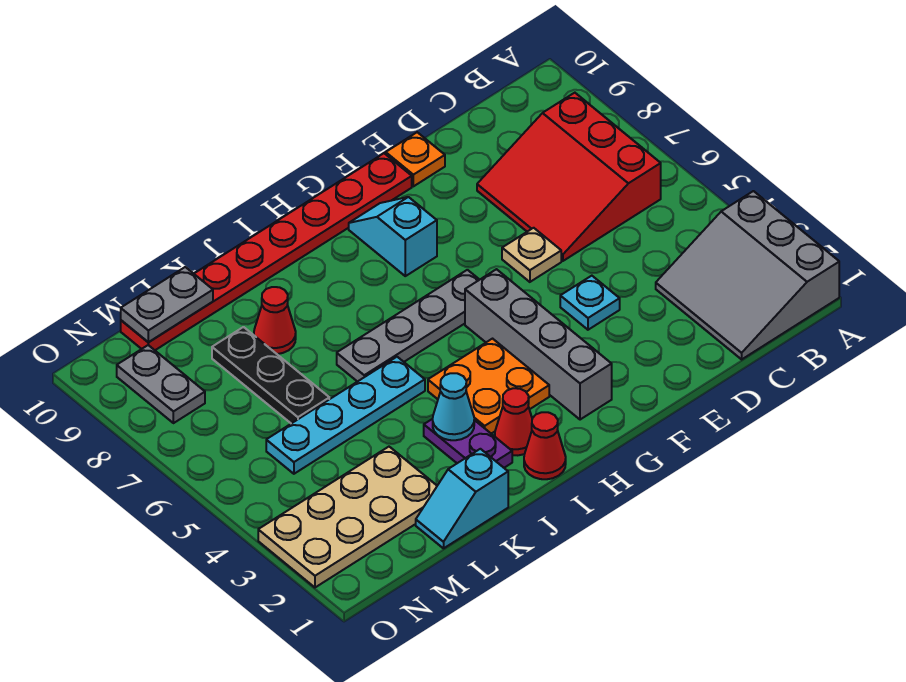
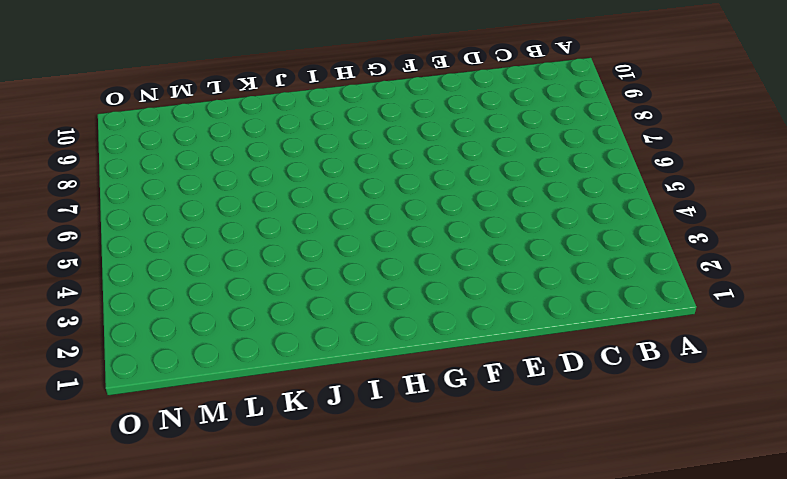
none -> grey slope A1:C3 level 1 top A
none -> red slope B6:D8 level 1 top B
none -> cyan plate E4 level 1

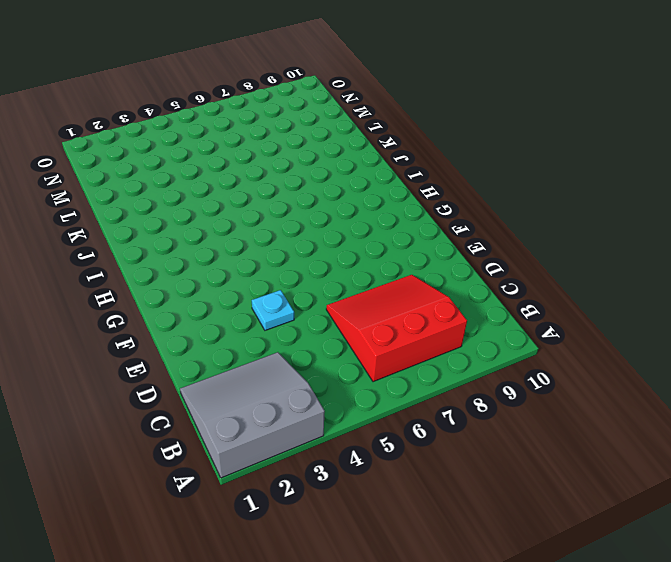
none -> tan plate E6 level 1
none -> orange plate E10 level 1
none -> red plate F10:M10 level 1

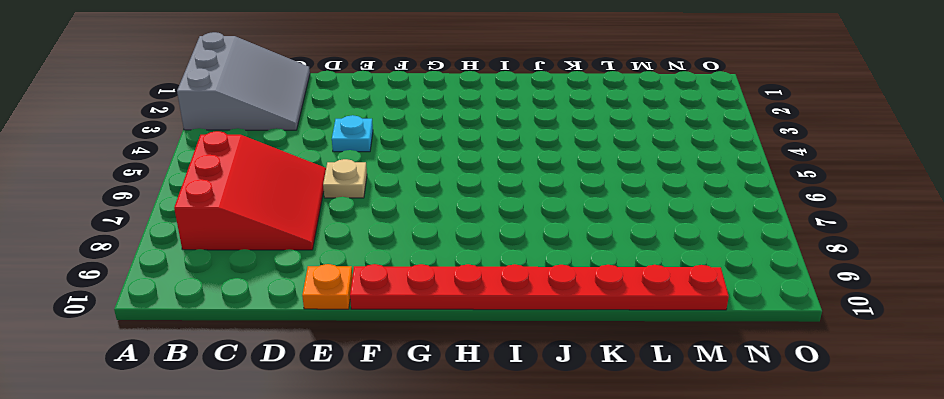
none -> grey brick G2:G5 level 1
none -> grey plate G6:J6 level 1
none -> cyan slope G8:G9 level 1 top 8

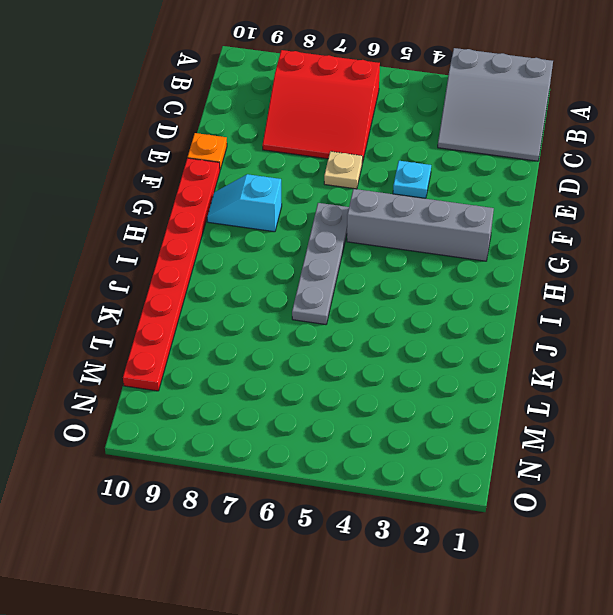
none -> orange plate H3:I4 level 1
none -> red cone I1 level 1
none -> red cone I2 level 1

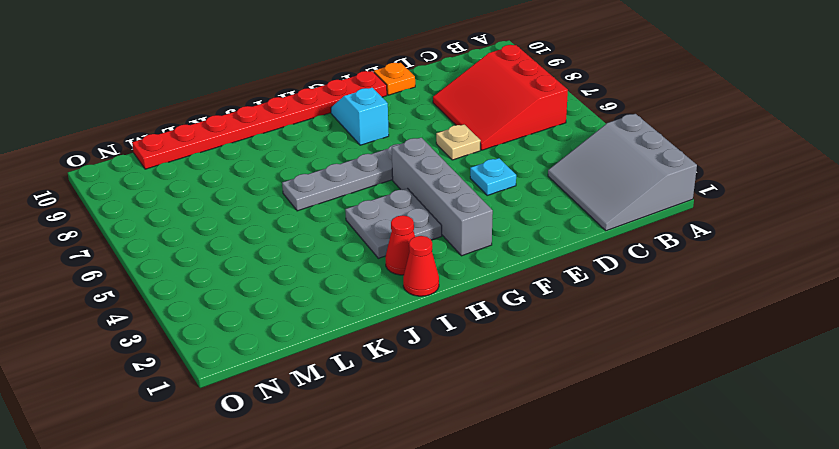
grey plate H3:I4 level 1 -> orange plate H3:I4 level 1
none -> purple plate J2:J3 level 1
none -> cyan plate J5:M5 level 1
none -> cyan slope K1:L1 level 1 top K

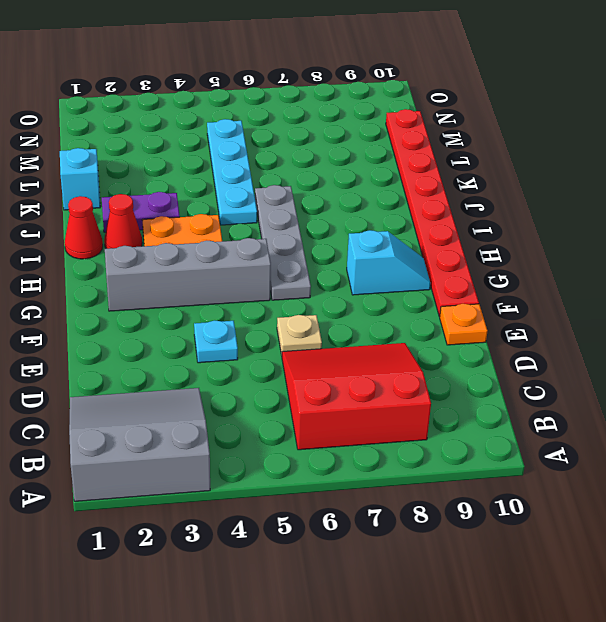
none -> red cone K8 level 1
none -> tan plate L2:O3 level 1
none -> black plate L6:L8 level 1

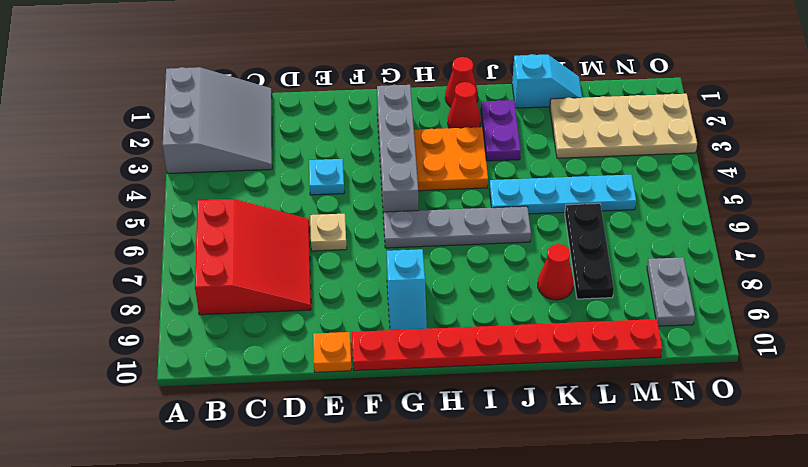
none -> cyan cone J3 level 2
none -> grey plate L10:M10 level 2

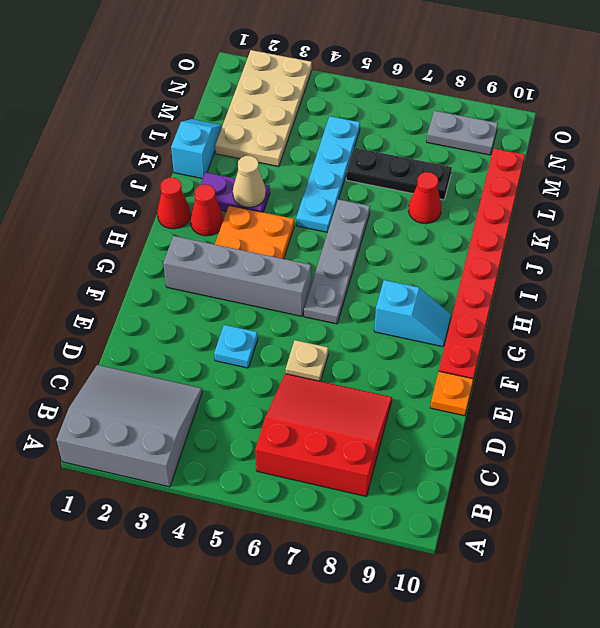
tan cone J3 level 2 -> cyan cone J3 level 2
none -> grey plate L10:M10 level 2

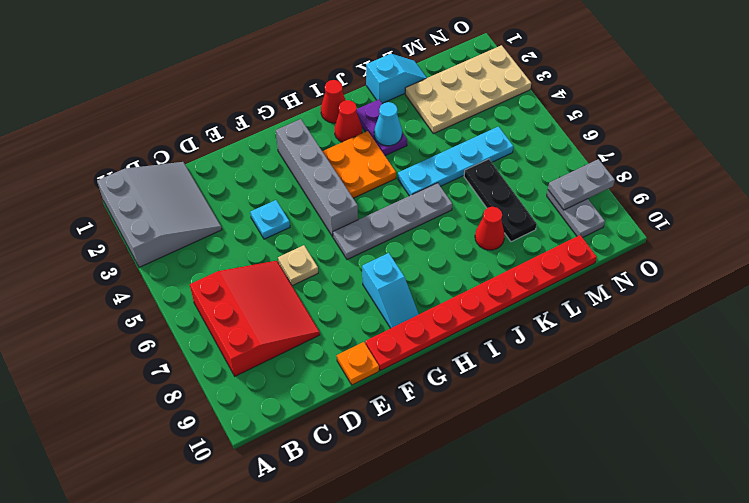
grey plate N8:O8 level 2 -> grey plate L10:M10 level 2

